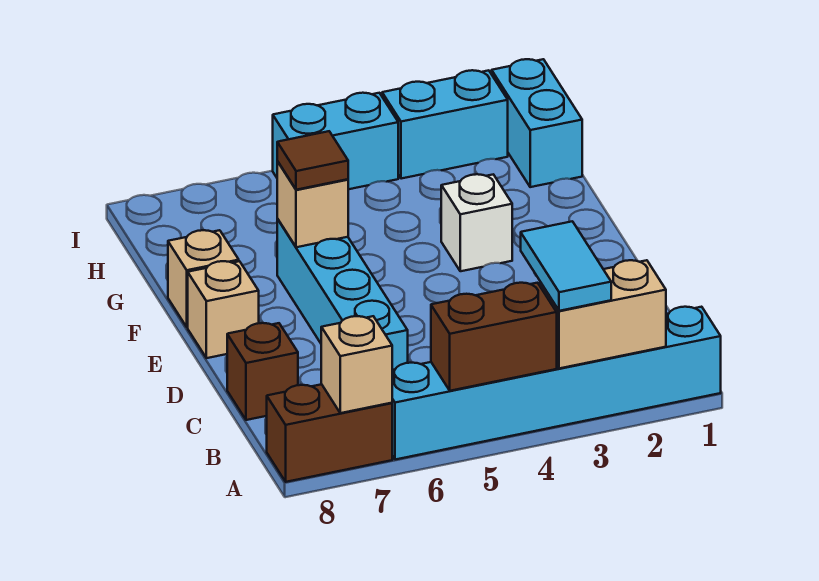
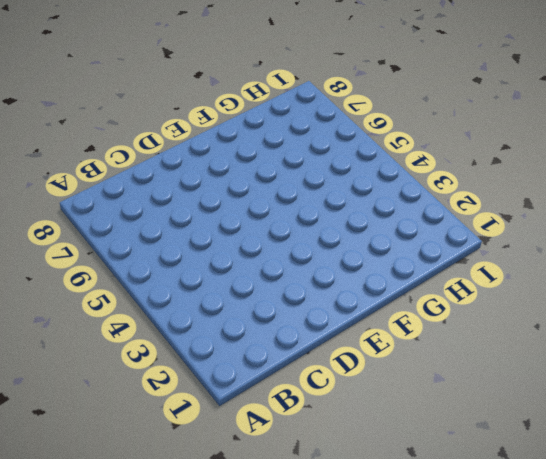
none -> cyan brick A1:A6 level 1
none -> brown brick A7:A8 level 1
none -> cyan brick C6:F6 level 1

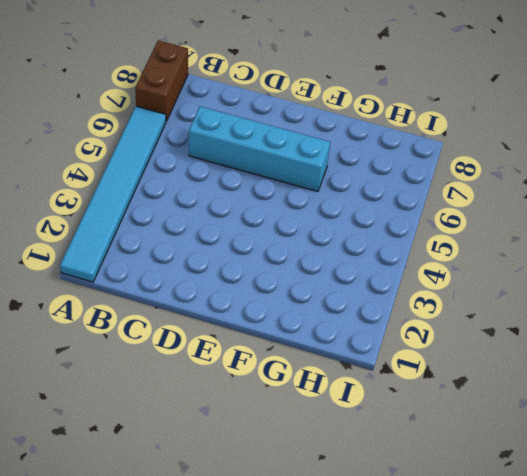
cyan tile A1:A6 level 1 -> cyan brick A1:A6 level 1
none -> brown brick C8 level 1
none -> tan brick E8 level 1
none -> white brick F3 level 1

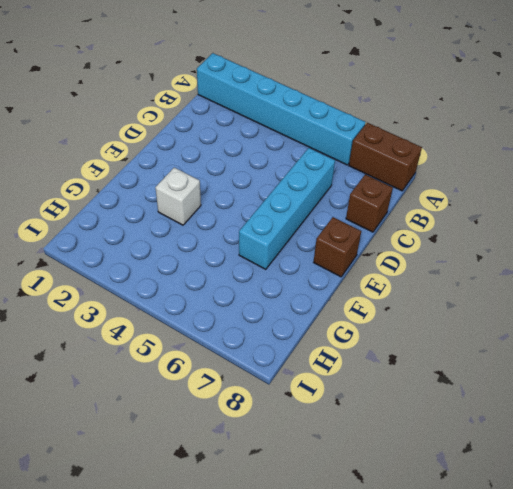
brown brick E8 level 1 -> tan brick E8 level 1
none -> tan brick F8 level 1
none -> cyan brick H1:I1 level 1
none -> cyan brick I2:I3 level 1

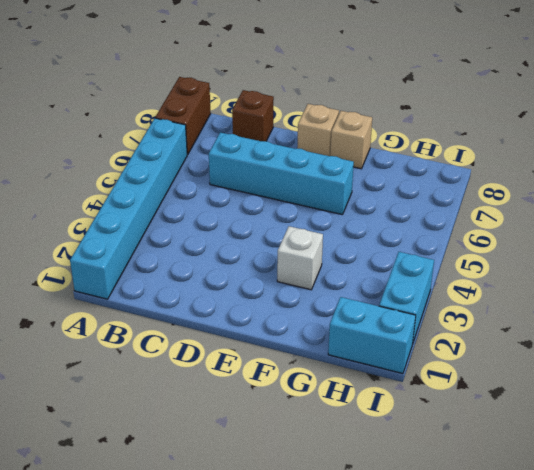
none -> cyan brick I4:I5 level 1
none -> tan brick A2:A3 level 2
none -> brown brick A4:A5 level 2

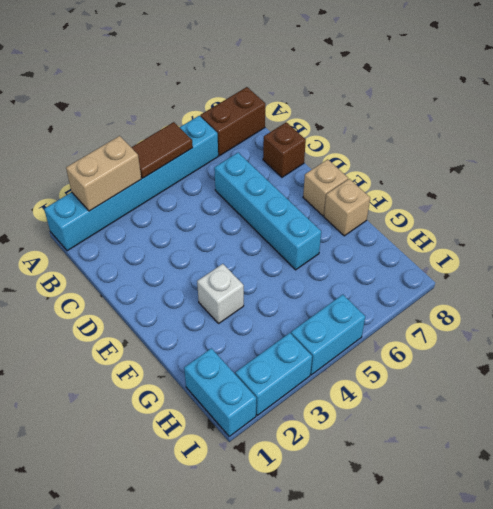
brown tile A4:A5 level 2 -> brown brick A4:A5 level 2
none -> tan brick A7 level 2
none -> tan brick F6 level 2
none -> cyan tile A3:B3 level 3

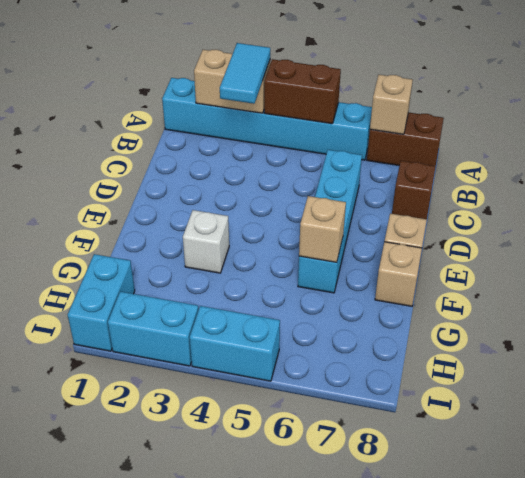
none -> brown tile F6 level 3

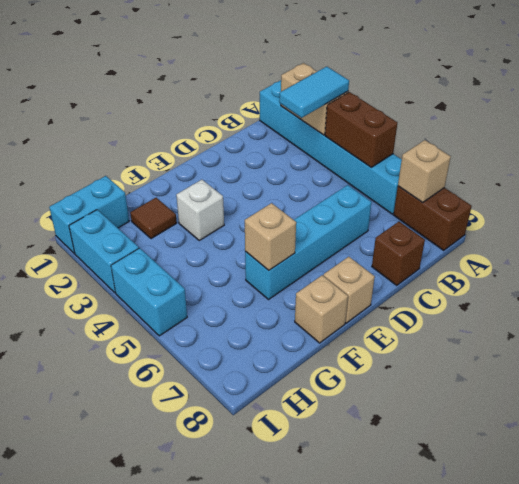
brown tile G2 level 1 -> brown tile F6 level 3

